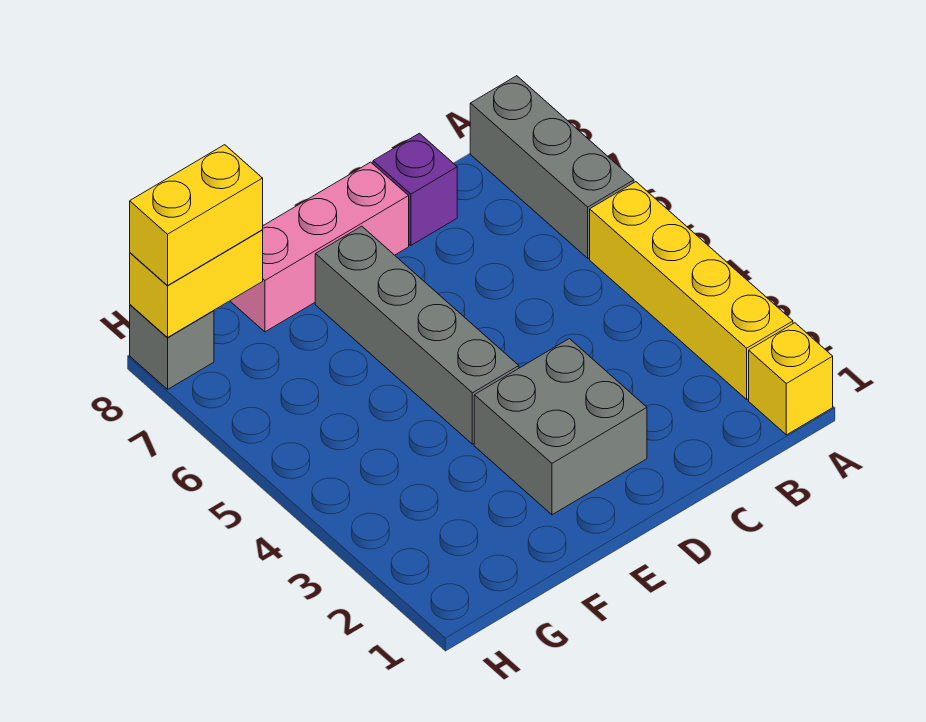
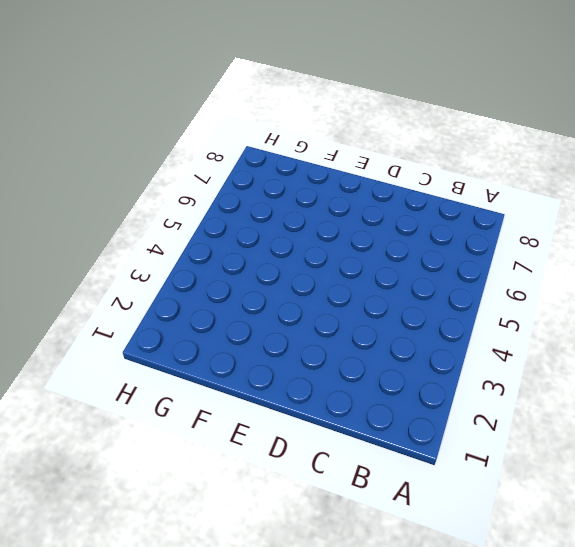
none -> yellow brick A1 level 1
none -> yellow brick A2:A5 level 1

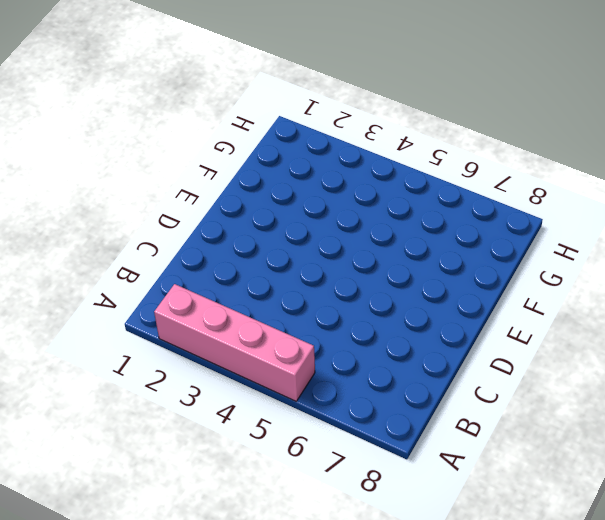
pink brick A2:A5 level 1 -> yellow brick A2:A5 level 1
none -> yellow brick A1 level 1
none -> grey brick A6:A8 level 1

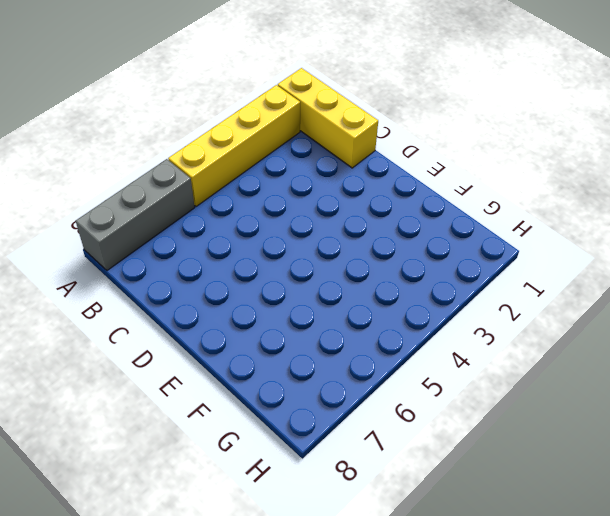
yellow brick A1:C1 level 1 -> yellow brick A1 level 1
none -> purple brick C8 level 1
none -> grey brick D2:E3 level 1

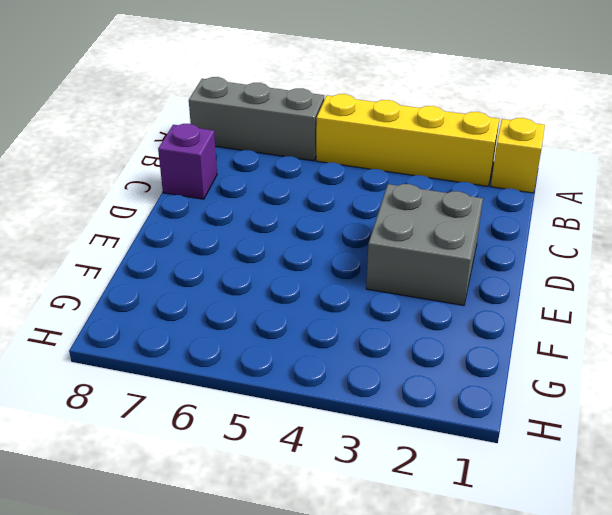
none -> pink brick D8:F8 level 1
none -> grey brick E4:E7 level 1

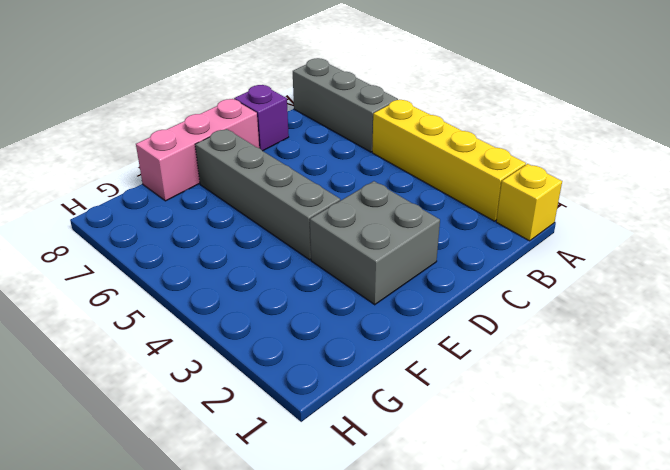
none -> grey brick H8 level 1
none -> yellow brick G8:H8 level 2

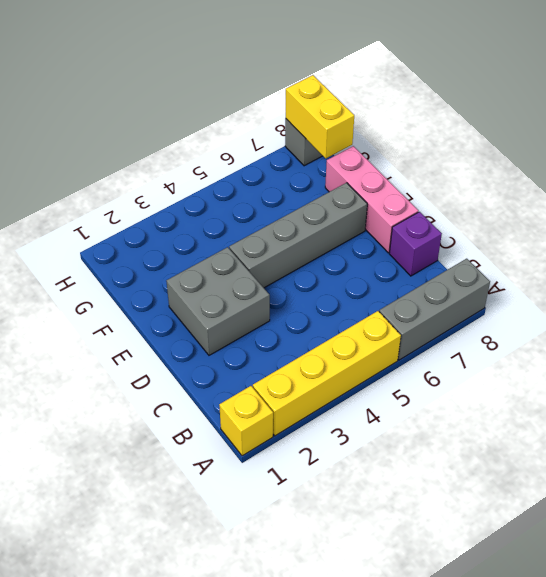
none -> yellow brick G8:H8 level 3

